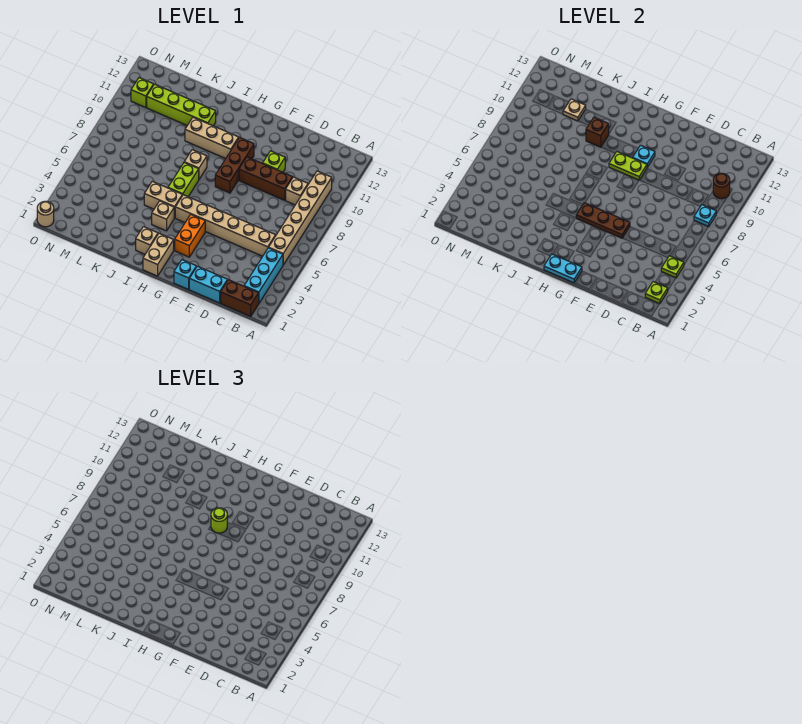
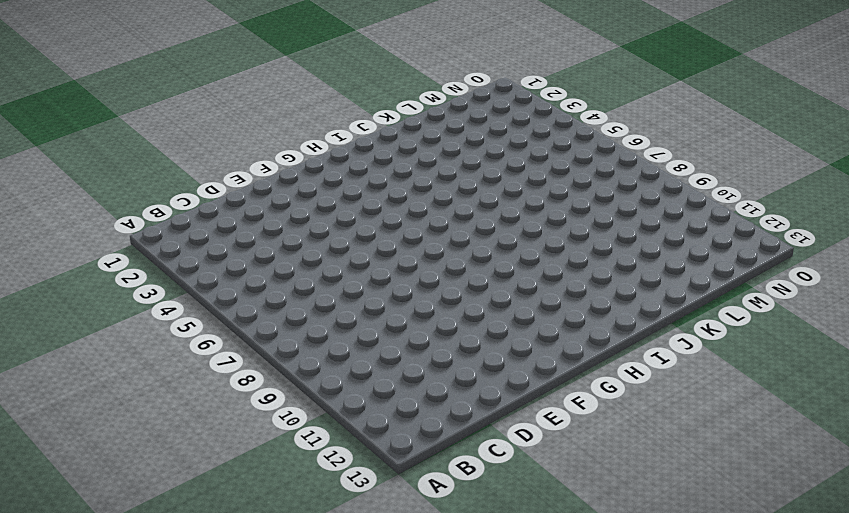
none -> brown brick B1:C1 level 1
none -> cyan brick B2:B4 level 1
none -> tan brick B5:B10 level 1
none -> tan brick C5:H5 level 1

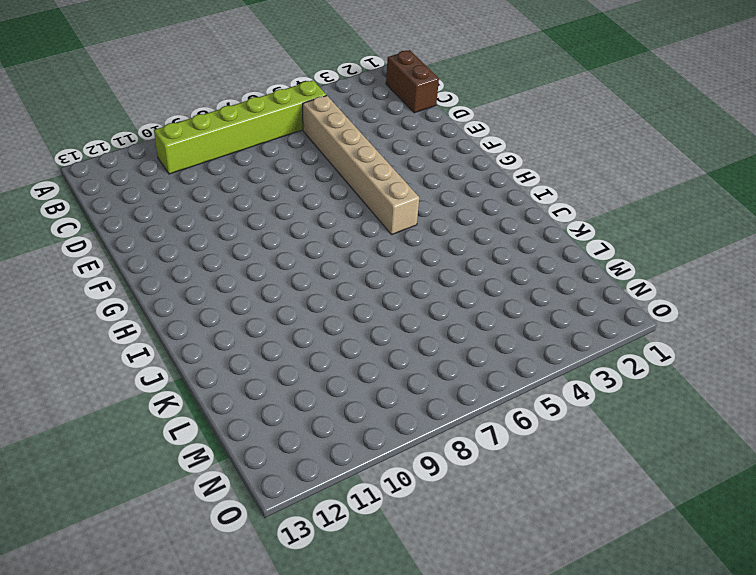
lime brick B5:B10 level 1 -> tan brick B5:B10 level 1
none -> cyan brick B2:B4 level 1
none -> tan brick C9 level 1
none -> cyan brick D1:E1 level 1
none -> brown brick D9:F9 level 1

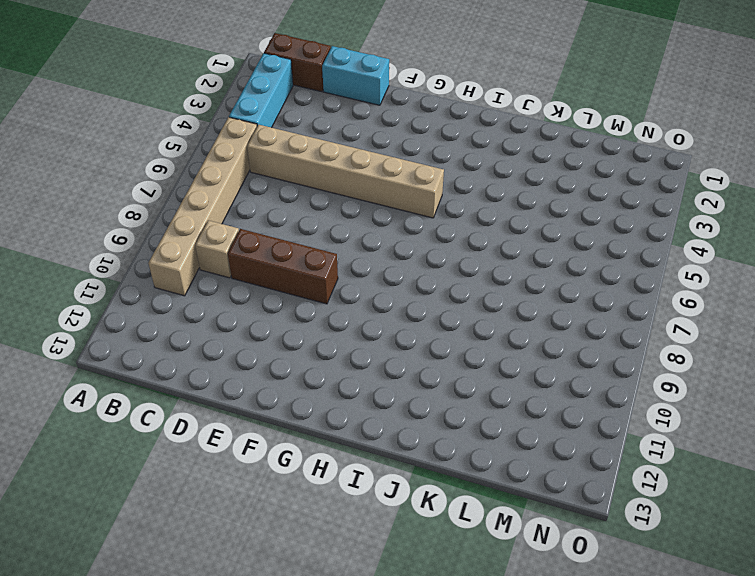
none -> lime brick E10 level 1
none -> cyan brick F1 level 1
none -> orange brick G3:G4 level 1
none -> brown brick G8:G10 level 1

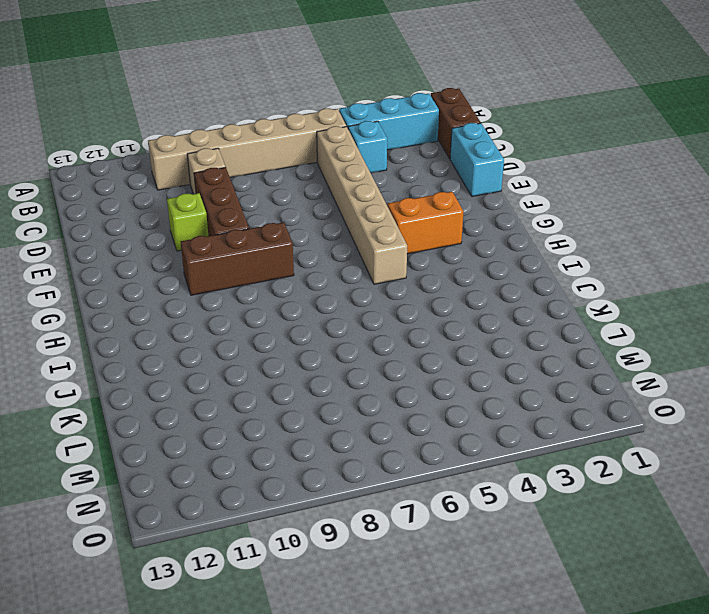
cyan brick C4 level 1 -> cyan brick F1 level 1
none -> tan brick H1:H2 level 1
none -> tan brick H10:J10 level 1
none -> tan brick I2 level 1
none -> tan brick I4 level 1

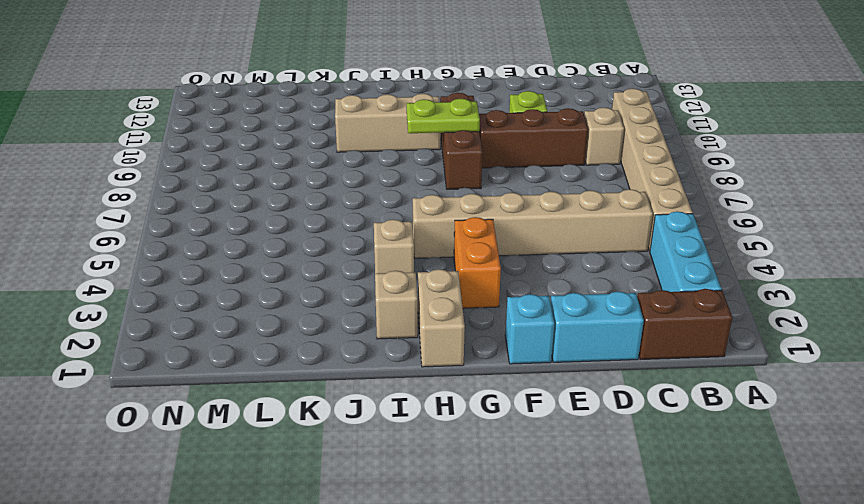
none -> tan brick I5:J5 level 1
none -> lime brick I6:I7 level 1
none -> tan brick I8 level 1
none -> lime brick J11:M11 level 1

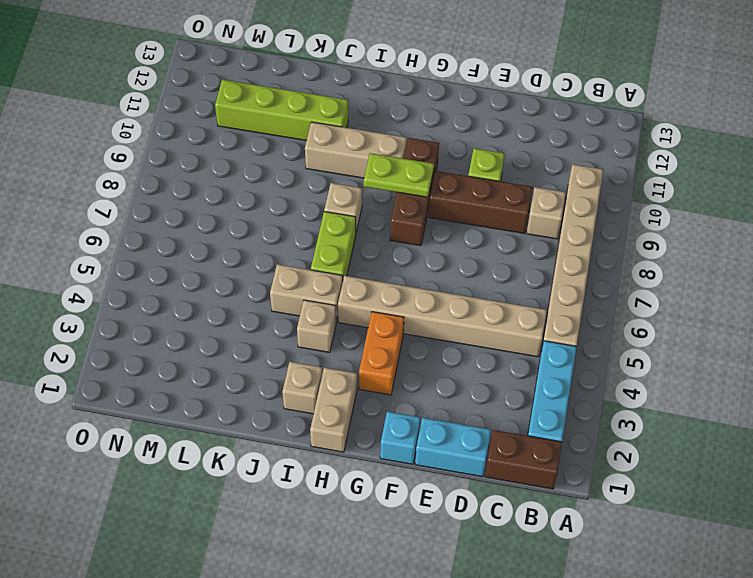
none -> lime brick N11 level 1
none -> tan round brick O1 level 1
none -> lime plate B2 level 2
none -> lime plate B4 level 2

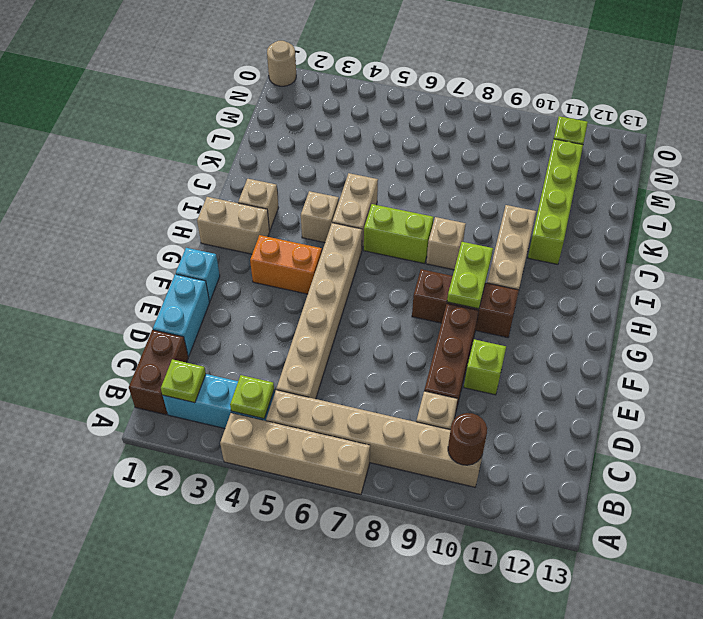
tan brick A4:A7 level 1 -> none
none -> cyan plate B8 level 2
none -> brown plate F5:H5 level 2
none -> cyan plate G1:H1 level 2
none -> cyan plate G10 level 2

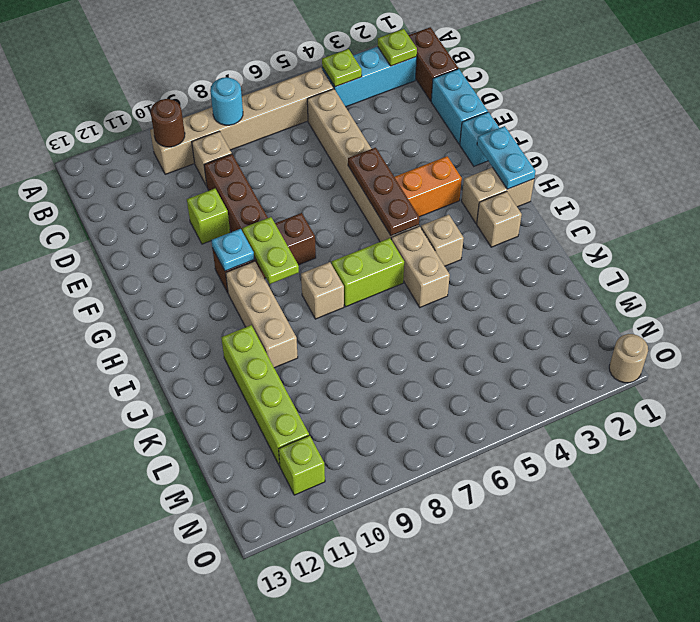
cyan round brick B8 level 2 -> cyan plate B8 level 2
none -> brown brick J10 level 2
none -> tan plate L11 level 2
none -> lime round brick H9 level 3

